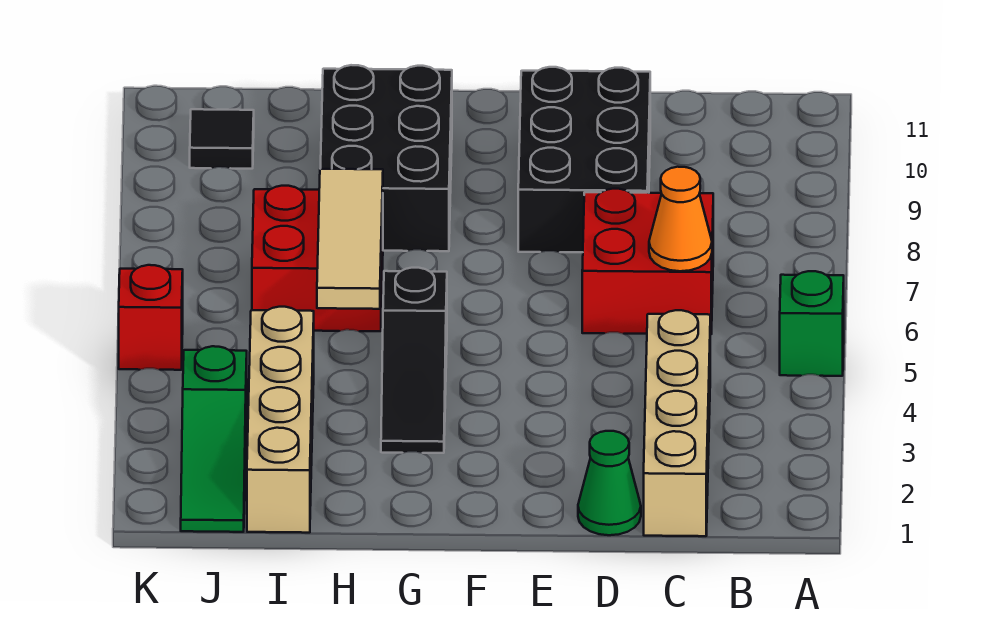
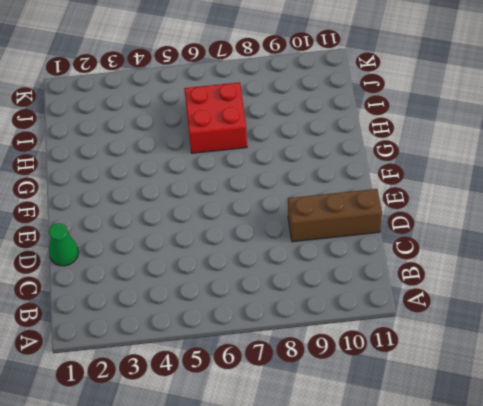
brown brick D9:D11 level 1 -> black brick D8:E10 level 1
none -> green brick A5 level 1
none -> tan brick C1:C4 level 1
none -> red brick C6:D7 level 1

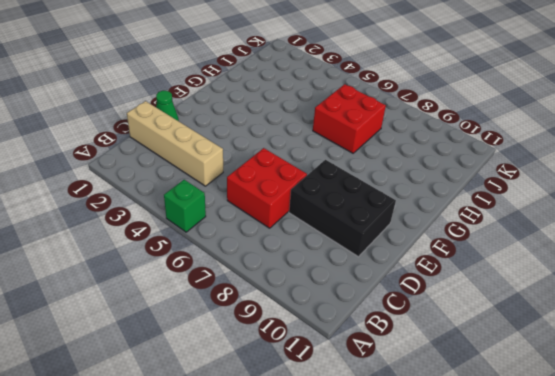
none -> black slope G3:G5 level 1 top 5
none -> black brick G8:H10 level 1
none -> tan brick I1:I4 level 1

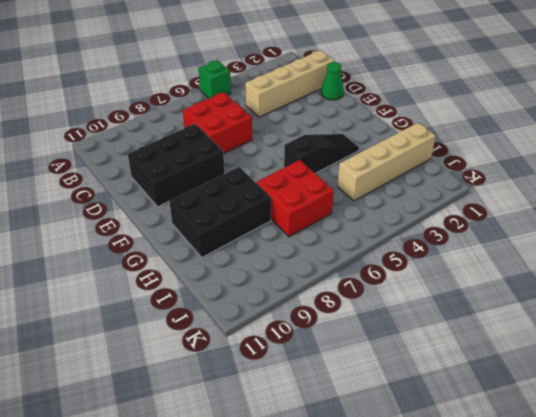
none -> green slope J1:J3 level 1 top 3
none -> black tile J10 level 1
none -> red brick K5 level 1

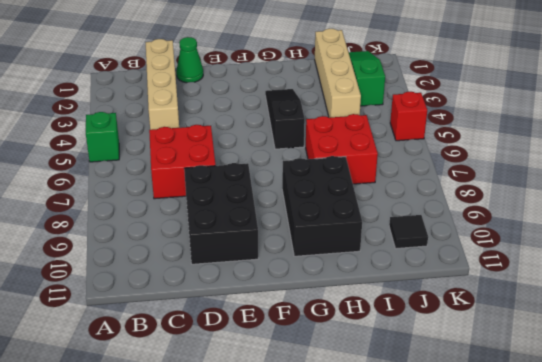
none -> orange cone C6 level 2
none -> tan tile H5:H7 level 2

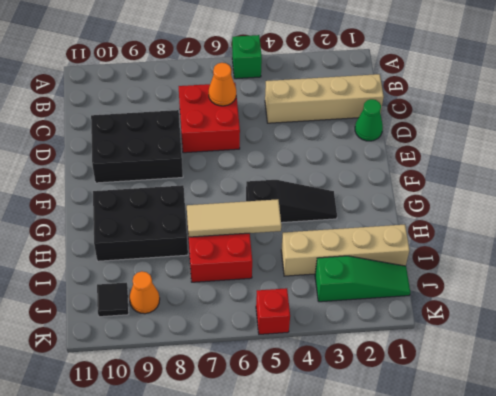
orange cone J9 level 1 -> none

